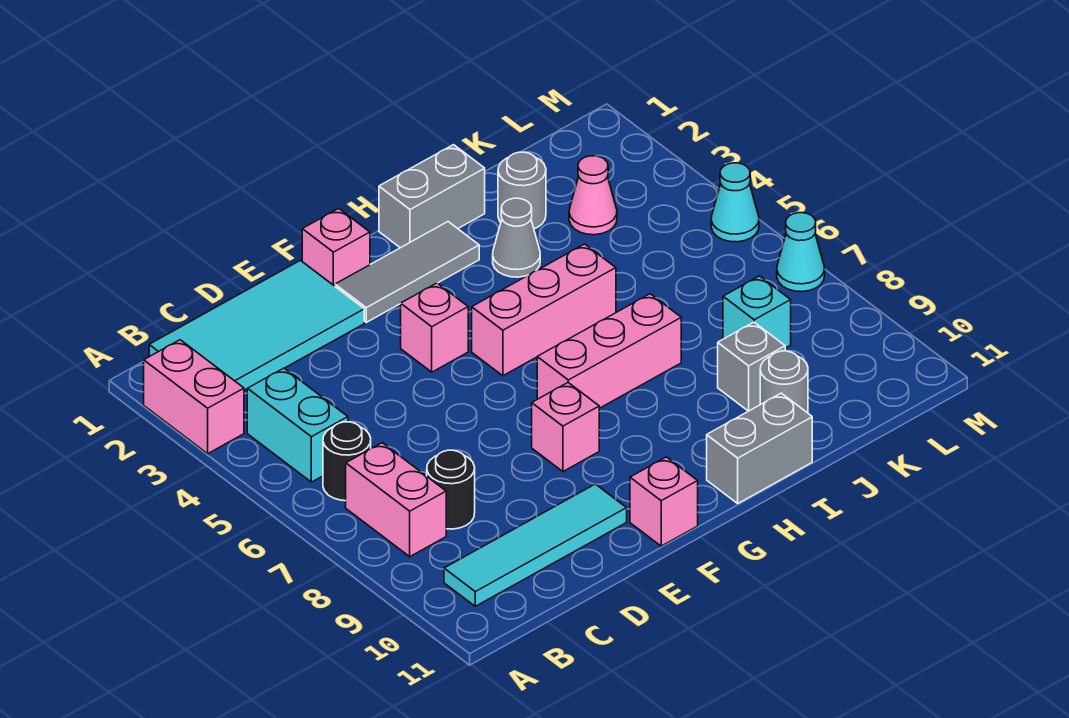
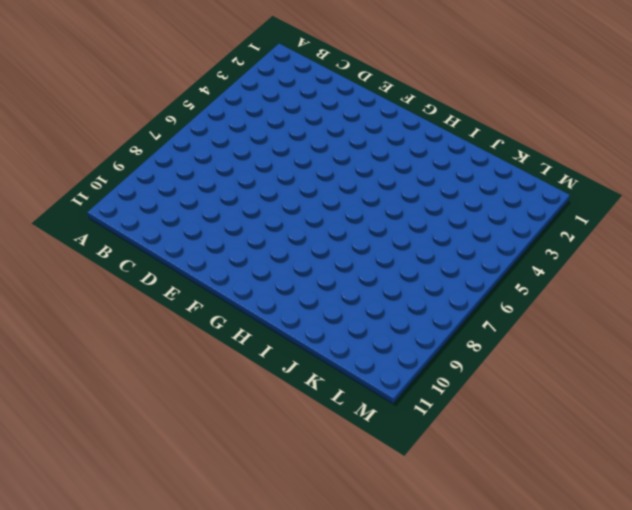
none -> pink brick A2:A3 level 1
none -> cyan tile B1:E2 level 1
none -> cyan brick B4:B5 level 1

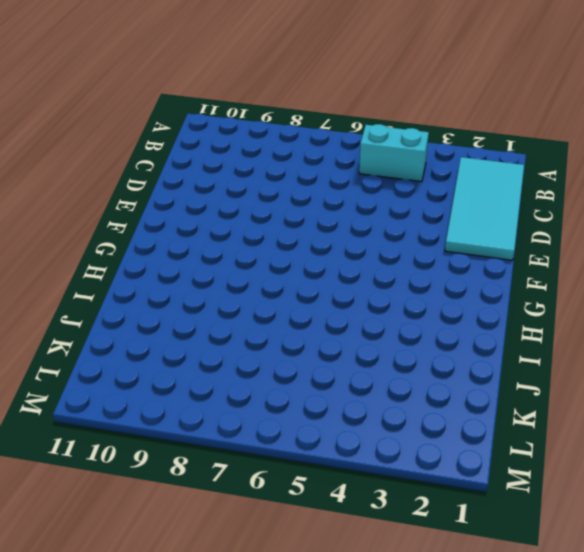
none -> pink brick A2:A3 level 1
none -> black round brick B6 level 1
none -> pink brick B7:B8 level 1

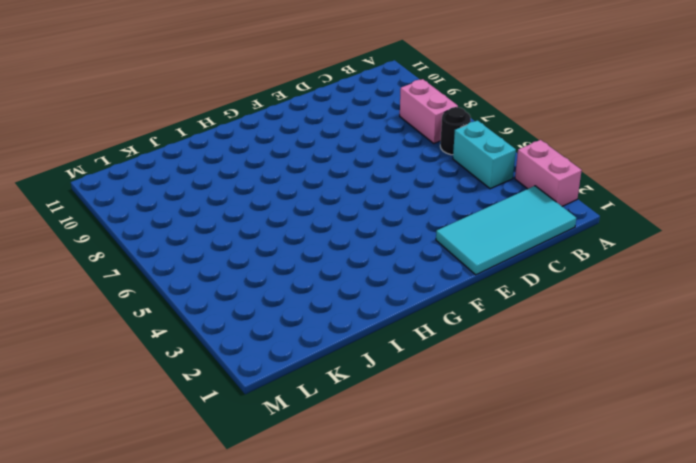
none -> cyan tile B10:E10 level 1
none -> black round brick C8 level 1
none -> pink brick F1 level 1

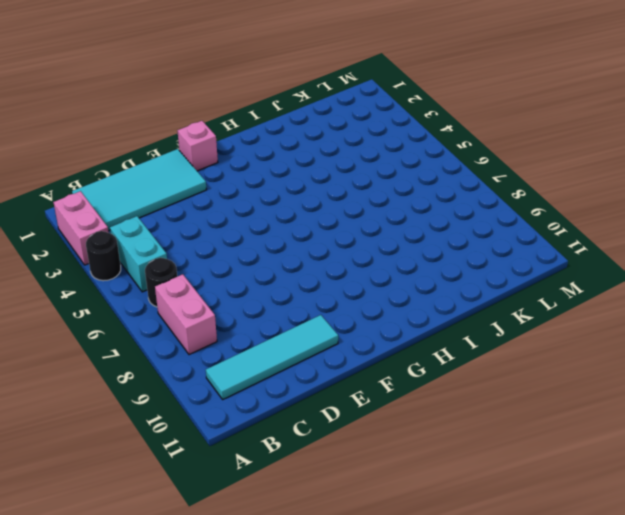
black round brick A4 level 1 -> black round brick C8 level 1
none -> grey tile F2:H2 level 1
none -> pink brick F4 level 1
none -> pink brick F8 level 1

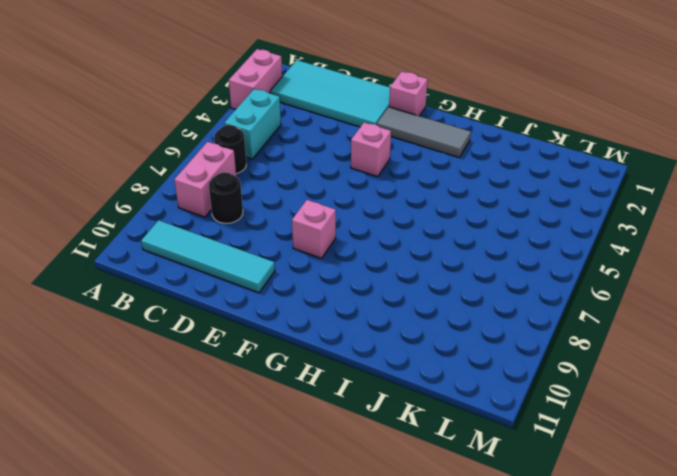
none -> pink brick F11 level 1
none -> pink brick G5:I5 level 1
none -> pink brick G7:I7 level 1

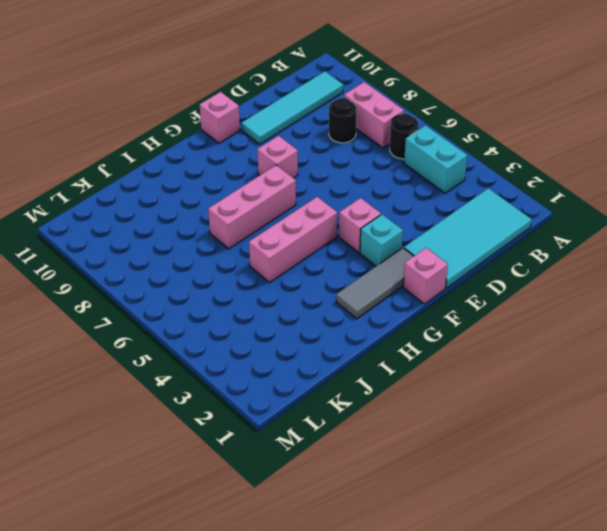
cyan brick F3 level 1 -> cyan brick K8 level 1
none -> pink brick A2:A3 level 1
none -> grey brick H1:I1 level 1
none -> grey brick H11:I11 level 1

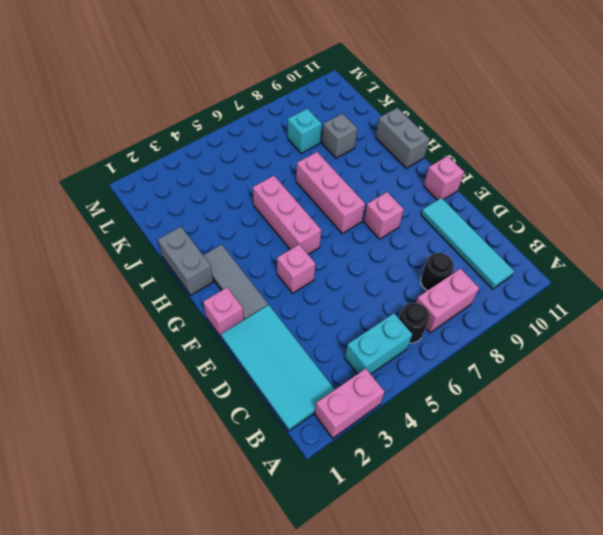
none -> grey cone I3 level 1
none -> grey round brick J2 level 1
none -> grey round brick J10 level 1

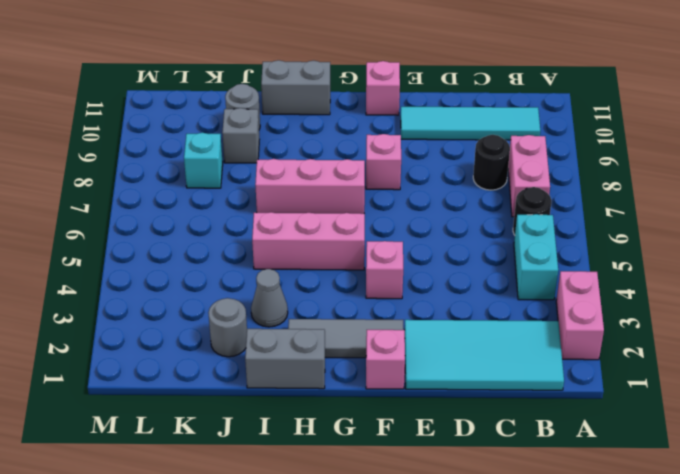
none -> pink cone K3 level 1
none -> cyan cone M5 level 1
none -> cyan cone M7 level 1

